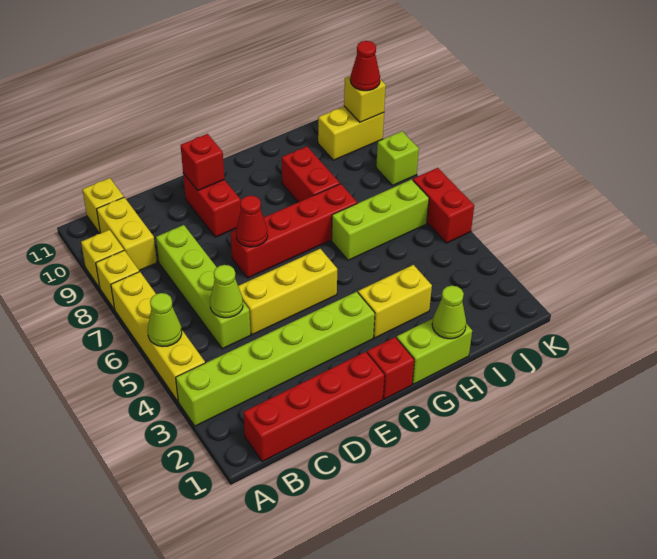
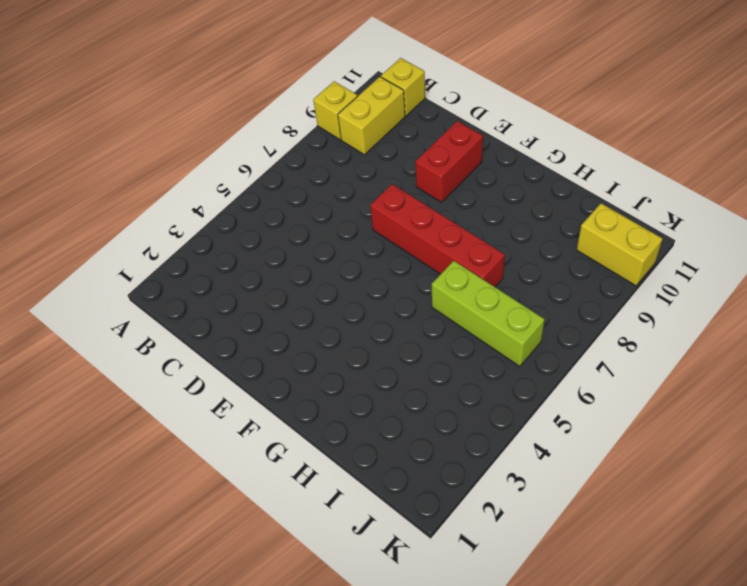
none -> lime brick A3:F3 level 1
none -> yellow brick A4:A7 level 1
none -> yellow brick A8 level 1

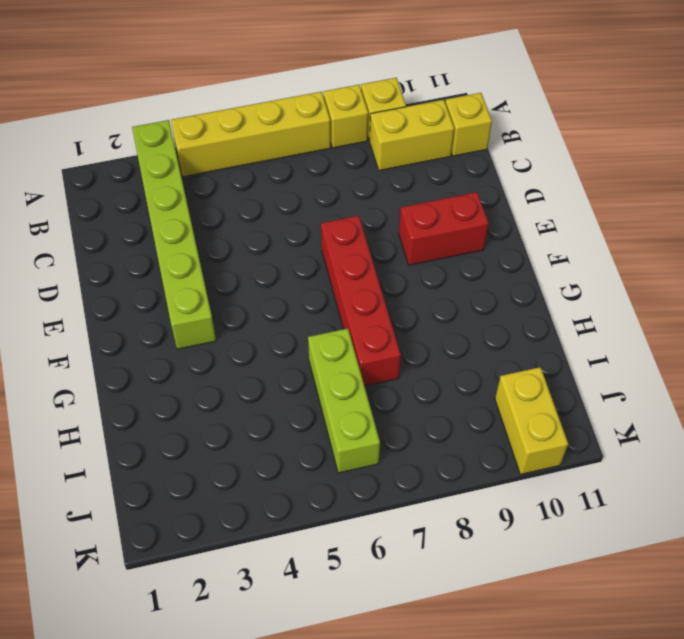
none -> red brick B1:E1 level 1
none -> lime brick C5:C8 level 1
none -> yellow brick D5:F5 level 1

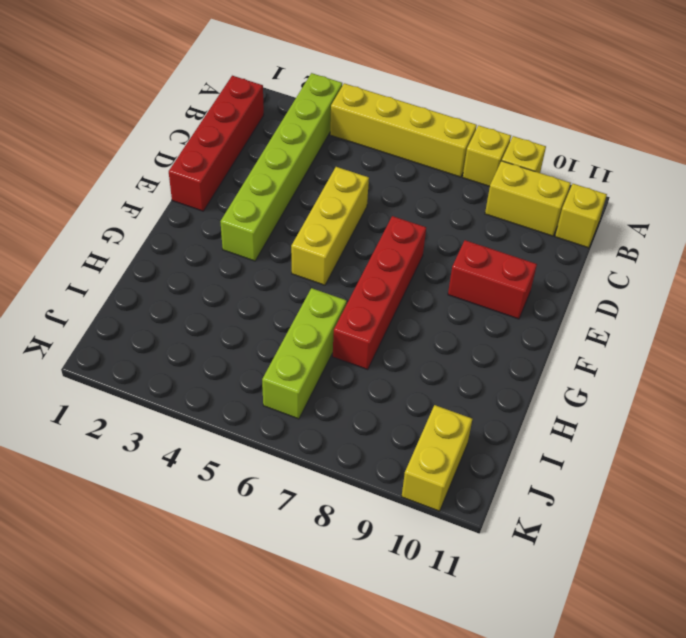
none -> lime brick C5:C8 level 1
none -> red brick F1 level 1
none -> lime brick G1:H1 level 1

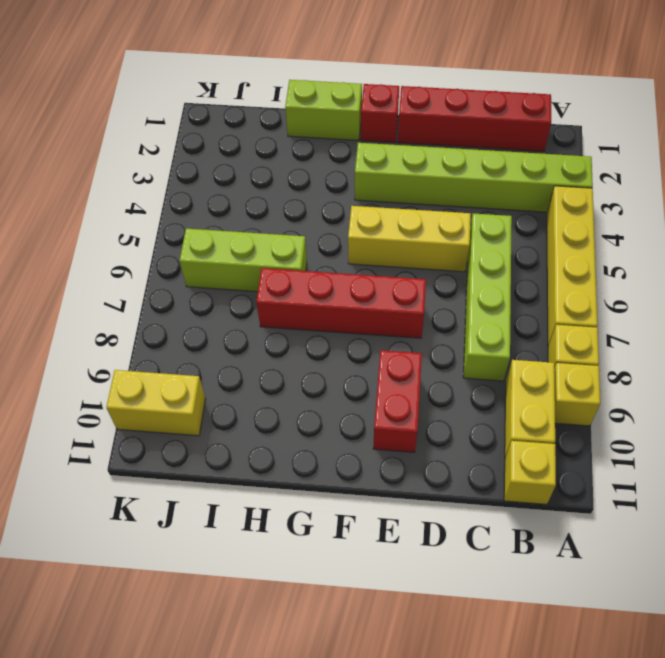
none -> yellow brick G3:H3 level 1
none -> red brick H8:H9 level 1
none -> red brick K5:K6 level 1

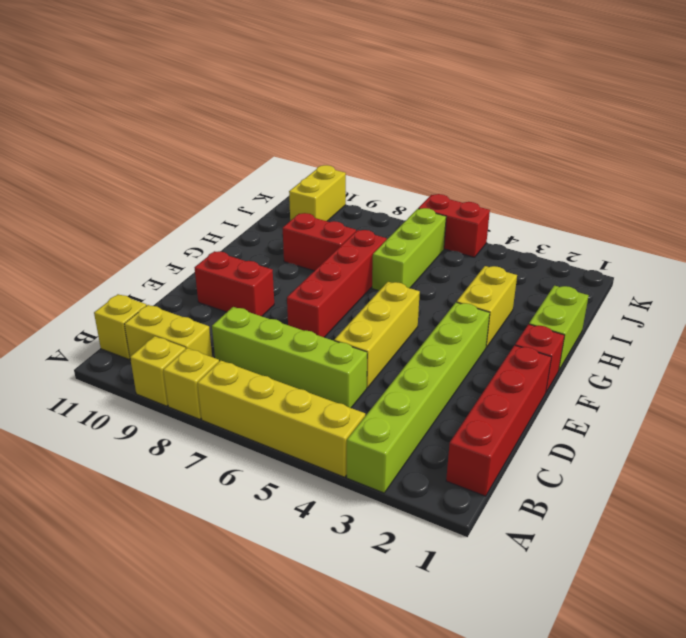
none -> lime brick K8 level 1
none -> lime cone A5 level 2
none -> lime cone C5 level 2

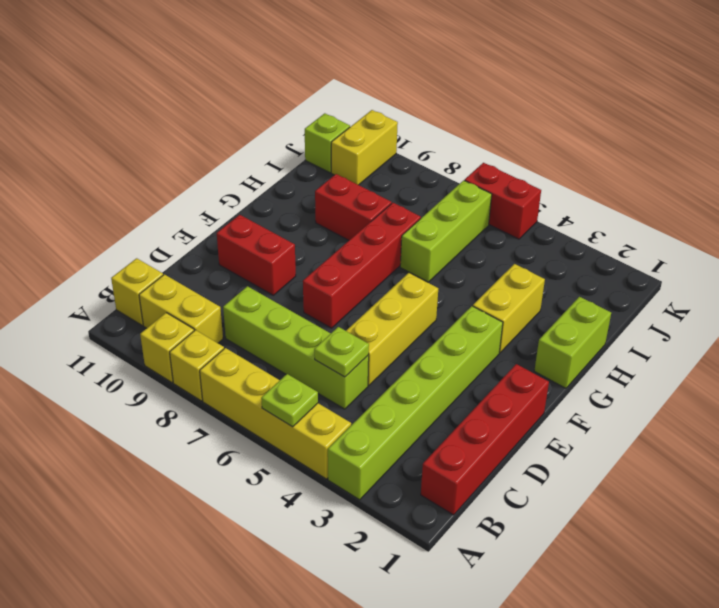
lime plate A5 level 2 -> lime cone A5 level 2
lime plate C5 level 2 -> lime cone C5 level 2
lime brick J11 level 1 -> lime brick K8 level 1
none -> red brick F1 level 1
none -> red cone E7 level 2
none -> red brick E10 level 2

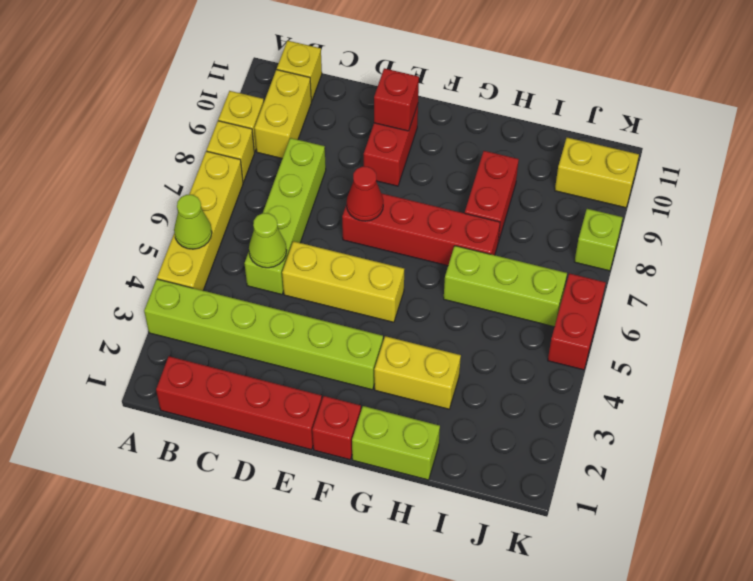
none -> lime cone H1 level 2
none -> yellow brick K10 level 2
none -> red cone K10 level 3

